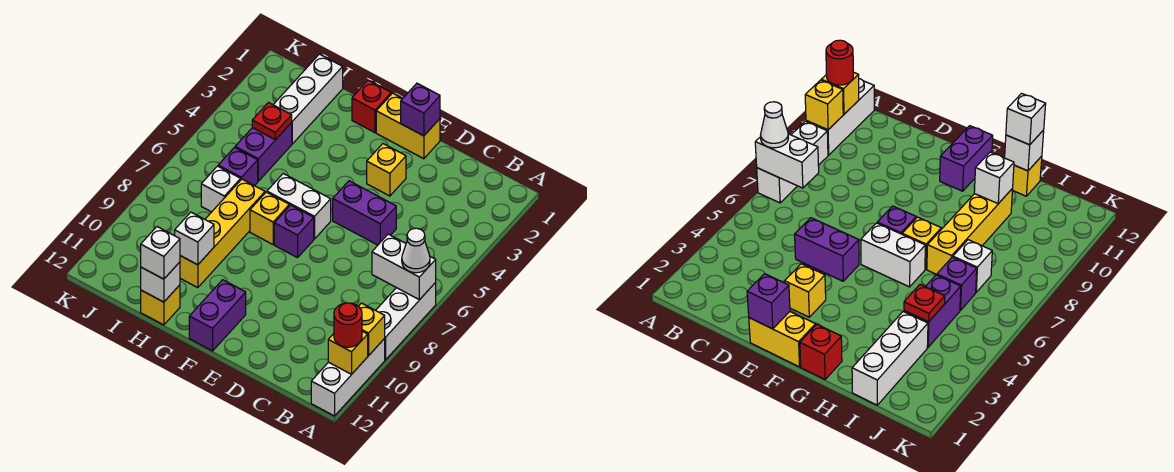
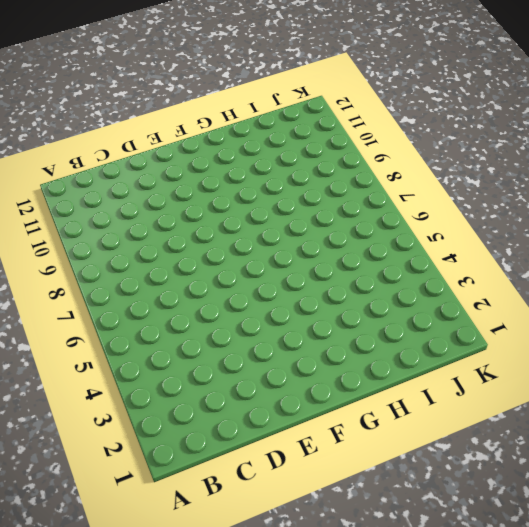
none -> white brick A7:A9 level 1
none -> white brick A10:A12 level 1
none -> purple brick D5:E5 level 1

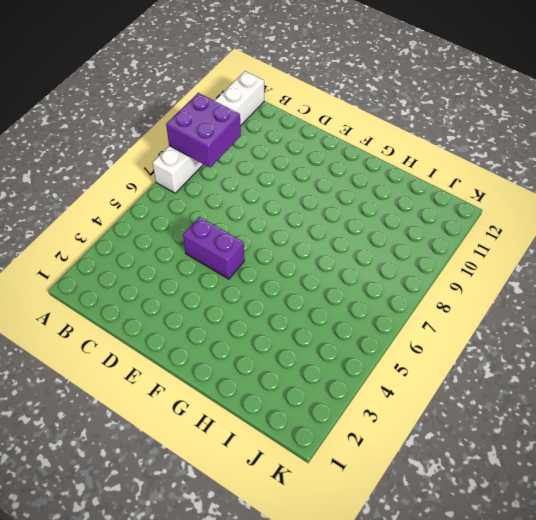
purple brick A8:B9 level 2 -> none
none -> yellow brick E1:F1 level 1
none -> yellow brick E3 level 1
none -> white brick F6:G6 level 1

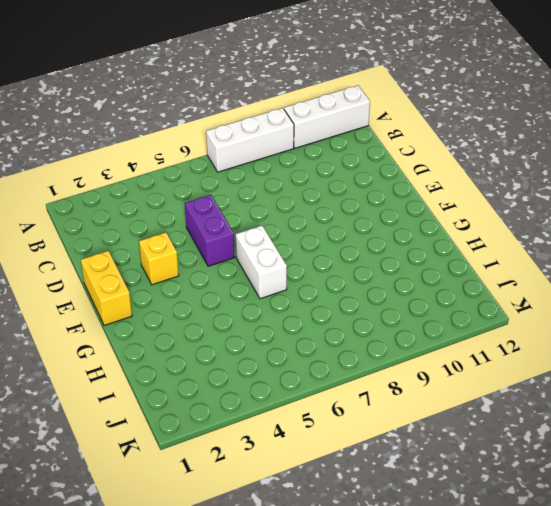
none -> purple brick F7 level 1
none -> purple brick F11:F12 level 1
none -> red brick G1 level 1

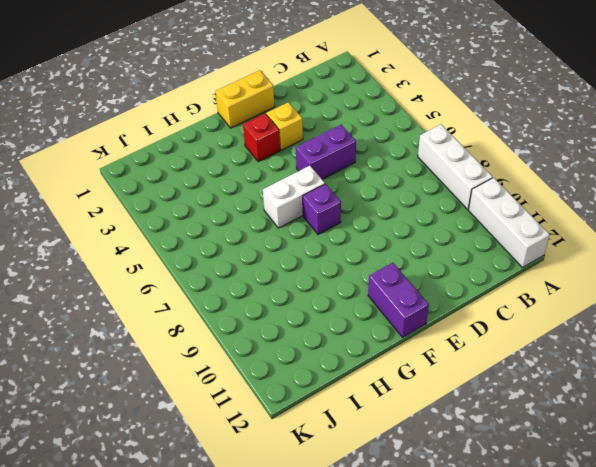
red brick F3 level 1 -> red brick G1 level 1
none -> yellow brick G7 level 1
none -> yellow brick H7:H10 level 1
none -> yellow brick H12 level 1

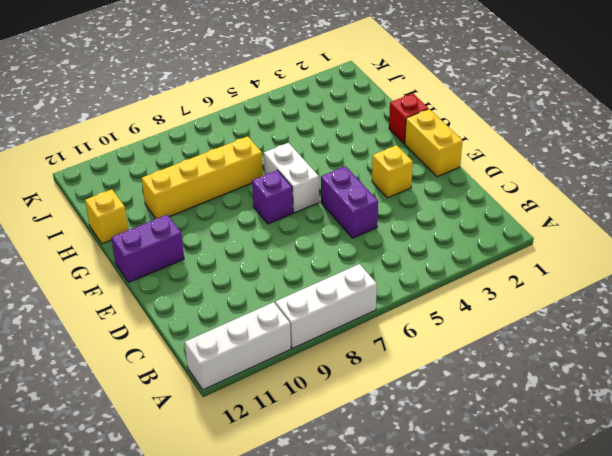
none -> yellow brick G7 level 1
none -> white brick I1:I3 level 1
none -> purple brick I4:I5 level 1

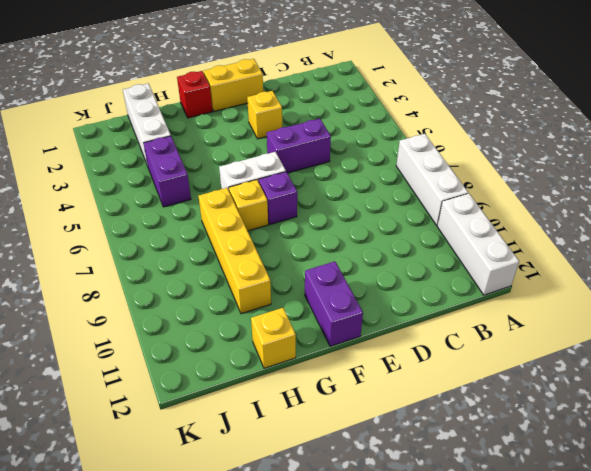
none -> purple brick I6 level 1
none -> white brick I7 level 1
none -> white brick A7:B7 level 2

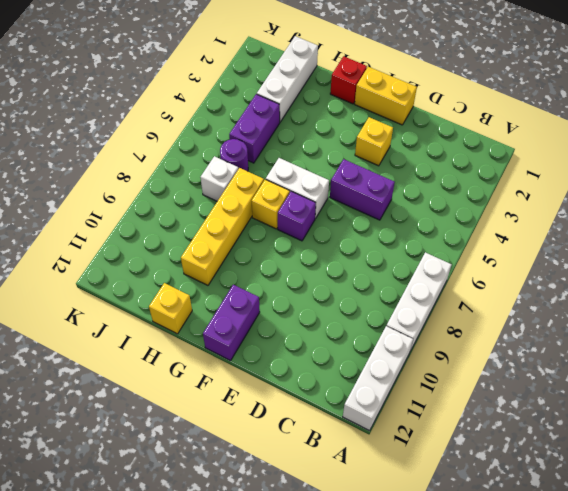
purple round brick I6 level 1 -> purple brick I6 level 1
none -> white brick A7:B7 level 2
none -> yellow brick A10 level 2
none -> yellow brick A11 level 2

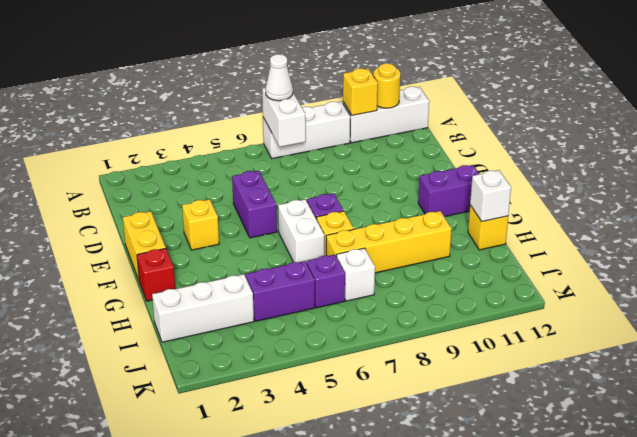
yellow round brick A11 level 2 -> yellow brick A11 level 2
none -> purple brick E1 level 2
none -> white brick H10 level 2
none -> red plate I4 level 2

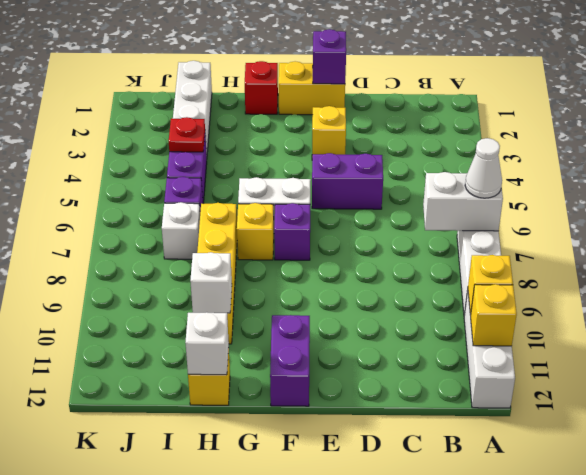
none -> red round brick A11 level 3
none -> white brick H12 level 3

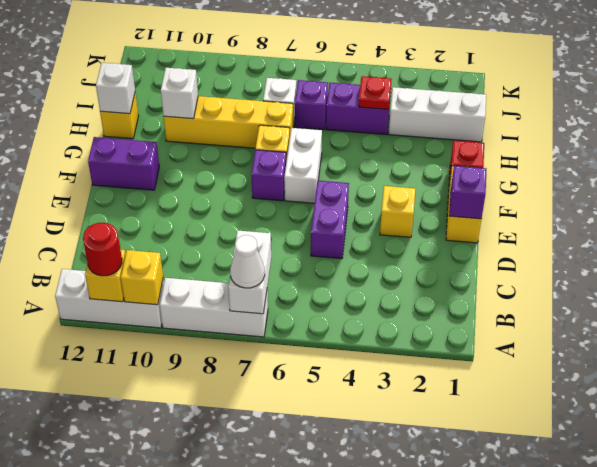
none -> white brick H12 level 3

